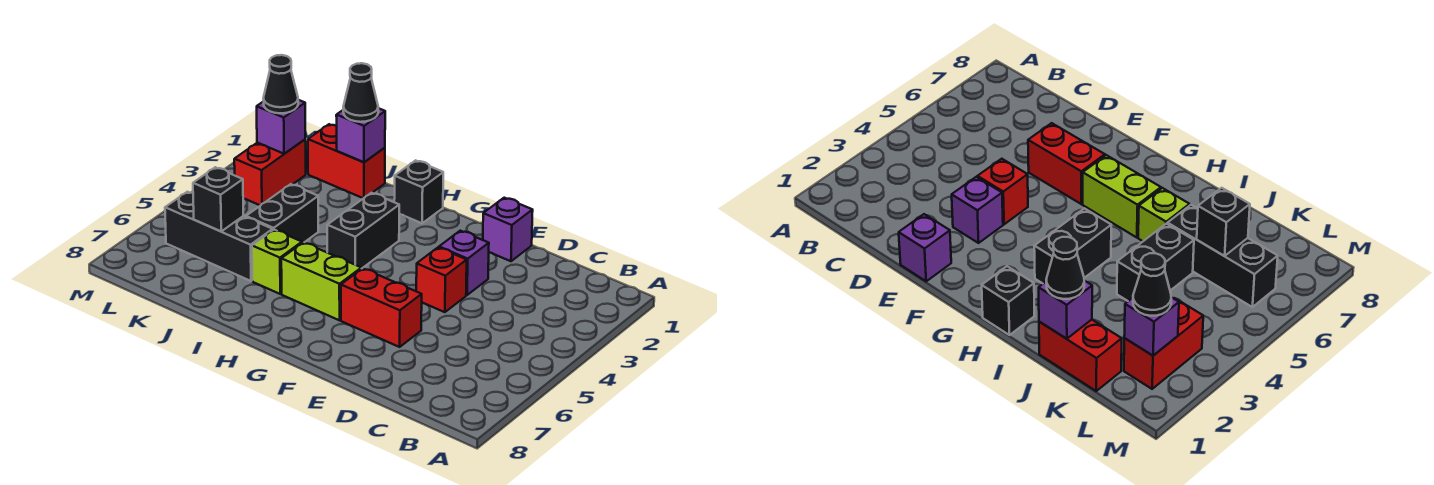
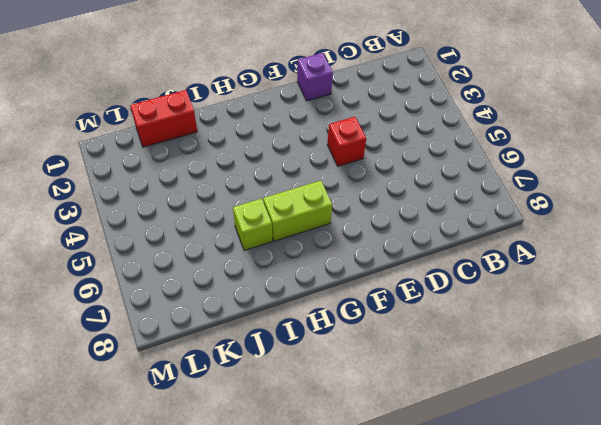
none -> purple brick E3 level 1
none -> red brick E6:F6 level 1
none -> black brick H1 level 1

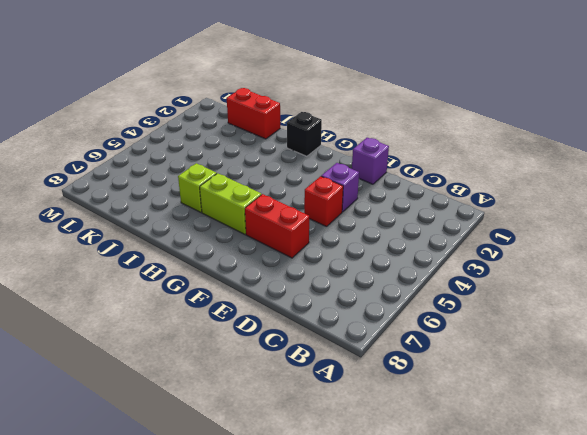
none -> black brick H3:H4 level 1
none -> black brick J4:J5 level 1
none -> black brick J6:L6 level 1

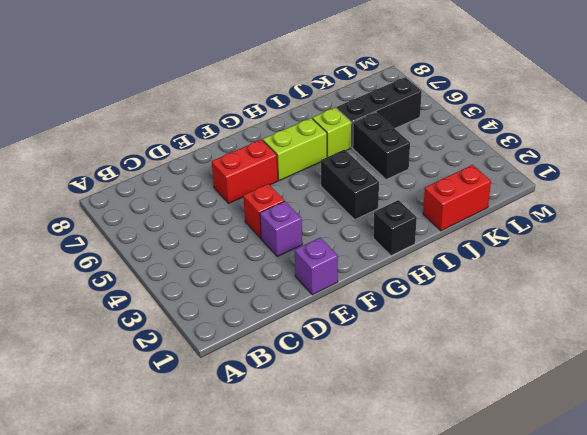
none -> red brick L2:L3 level 1
none -> purple brick J1 level 2
none -> black brick K6 level 2

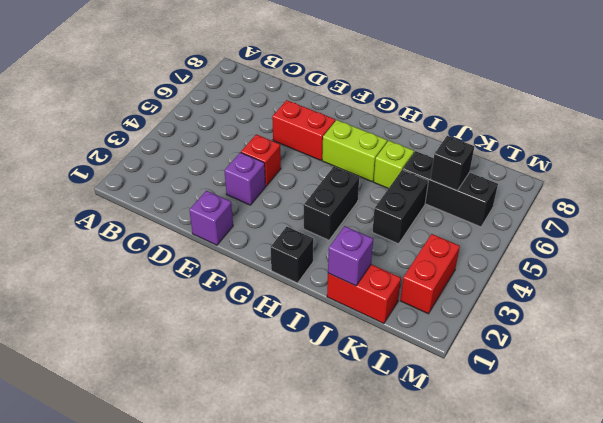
none -> purple brick L2 level 2
none -> black cone J1 level 3
none -> black cone L2 level 3

